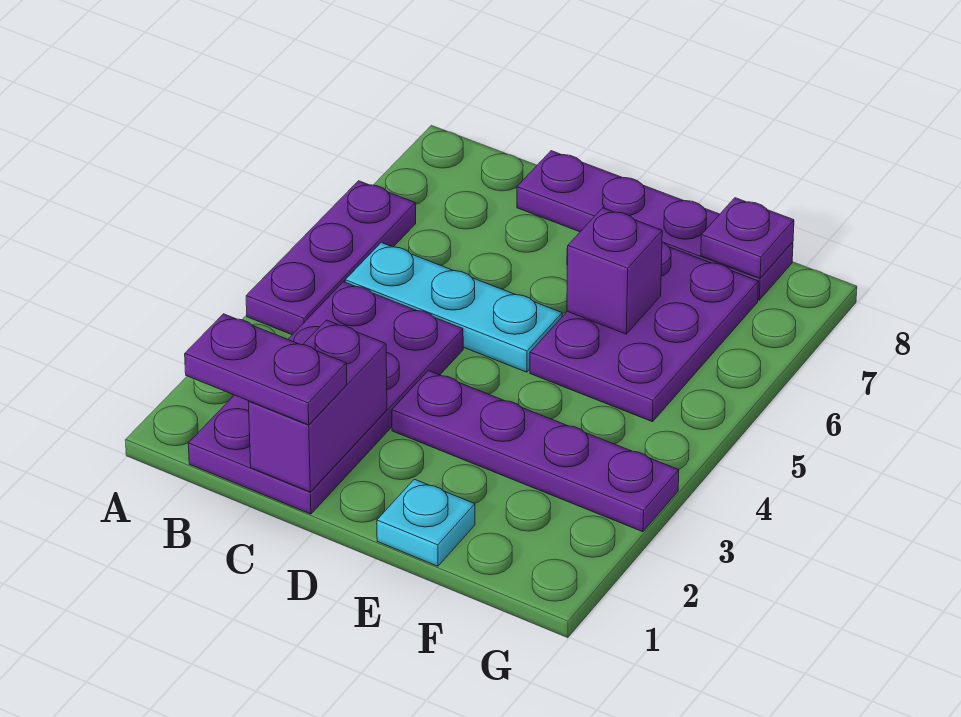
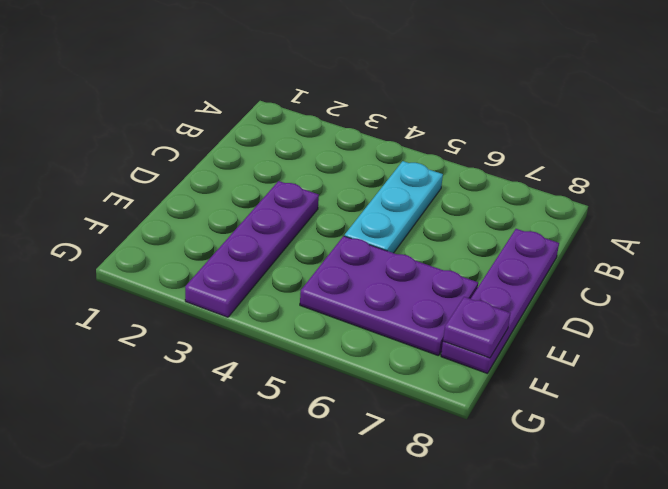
none -> purple plate A4:A6 level 1
none -> purple plate B1:C4 level 1

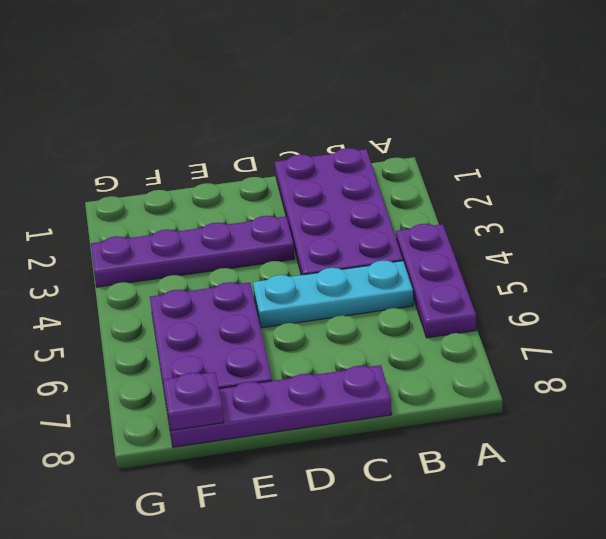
none -> cyan plate E1 level 1
none -> purple brick C1:C2 level 2

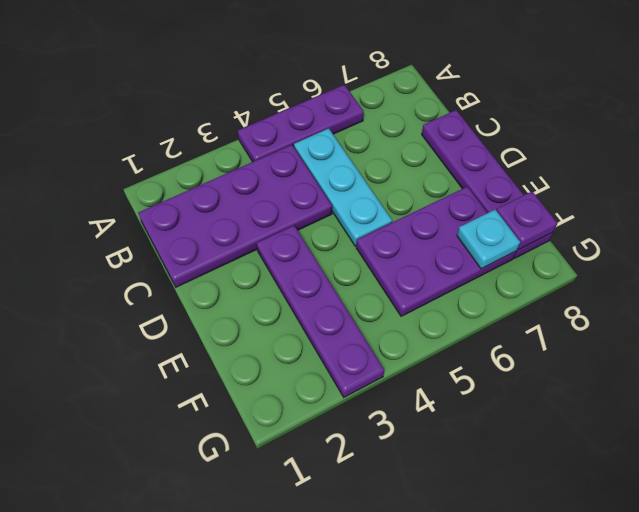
cyan plate F7 level 2 -> cyan plate E1 level 1
none -> purple brick C1:C2 level 2
none -> purple brick E6 level 2

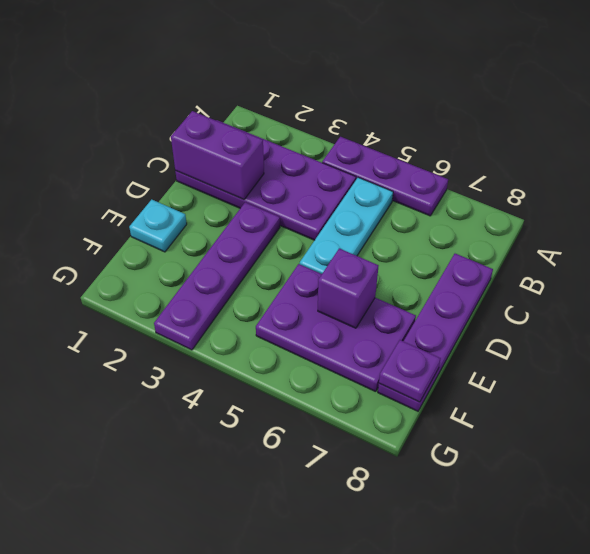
none -> purple plate B1:C1 level 3

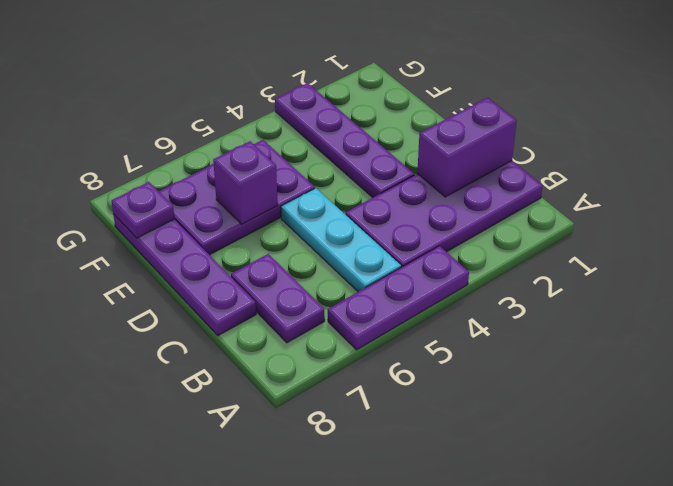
purple plate B7:C7 level 1 -> purple plate B1:C1 level 3
none -> cyan plate E1 level 1

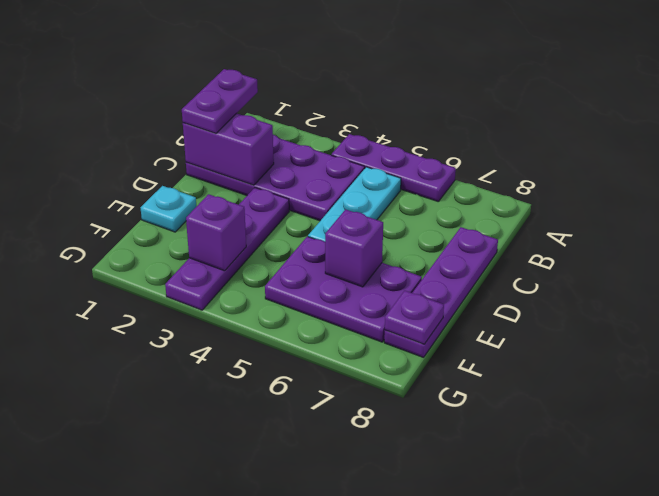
purple brick F3 level 2 -> none

